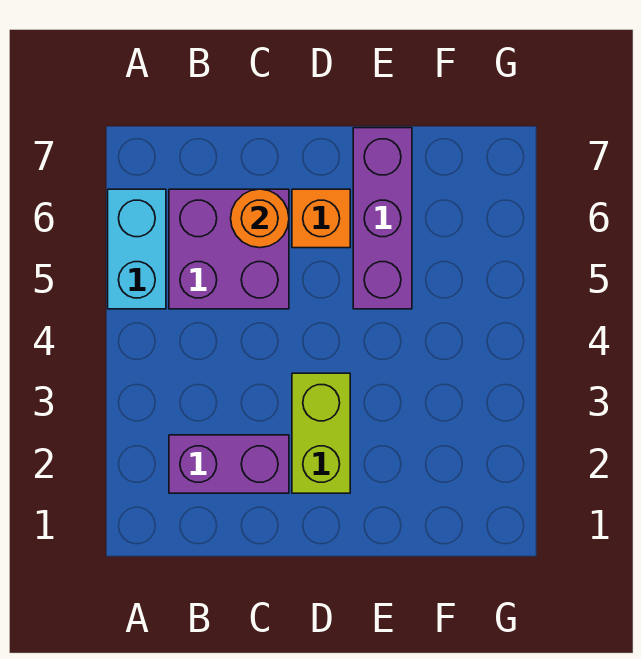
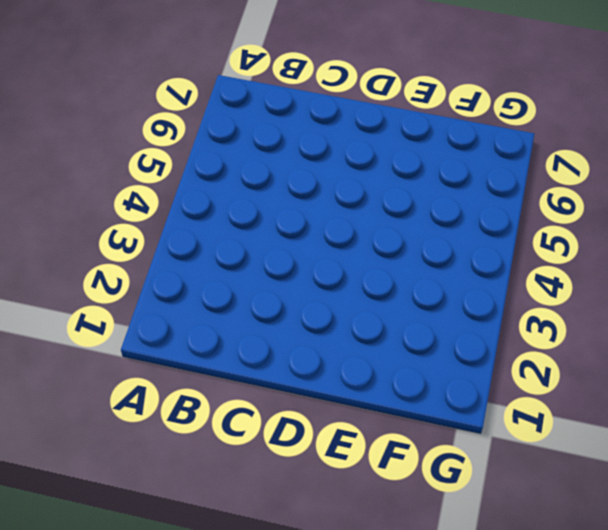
none -> cyan brick A5:A6 level 1
none -> purple brick B2:C2 level 1

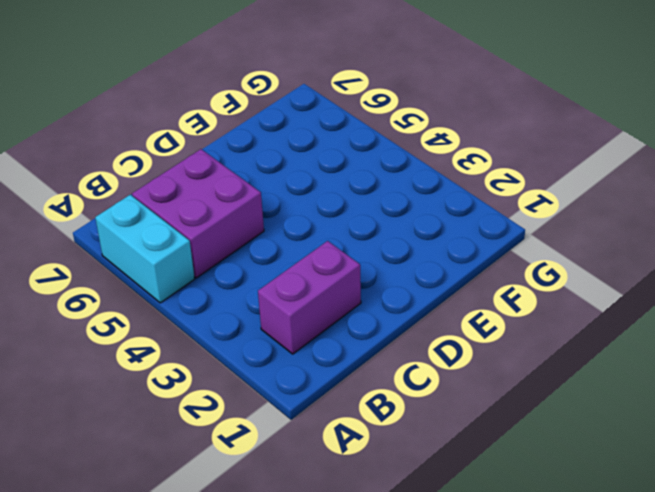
none -> lime brick D2:D3 level 1
none -> orange brick D6 level 1

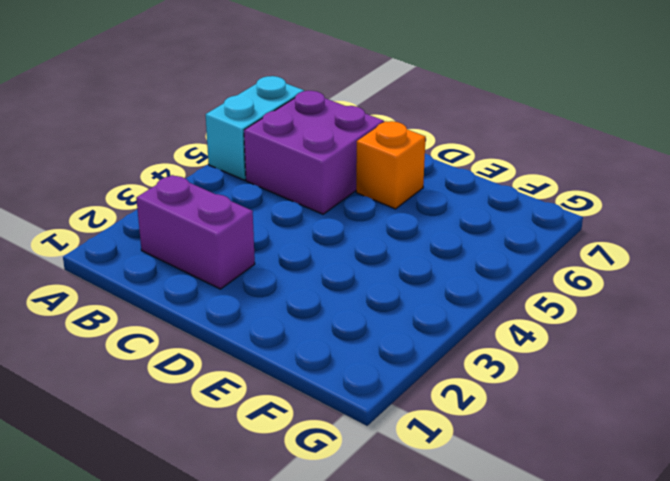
none -> lime brick D2:D3 level 1
none -> purple brick E5:E7 level 1

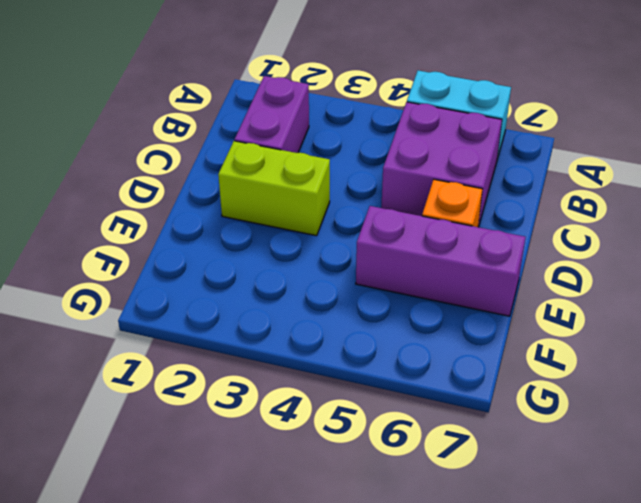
none -> orange round brick C6 level 2

